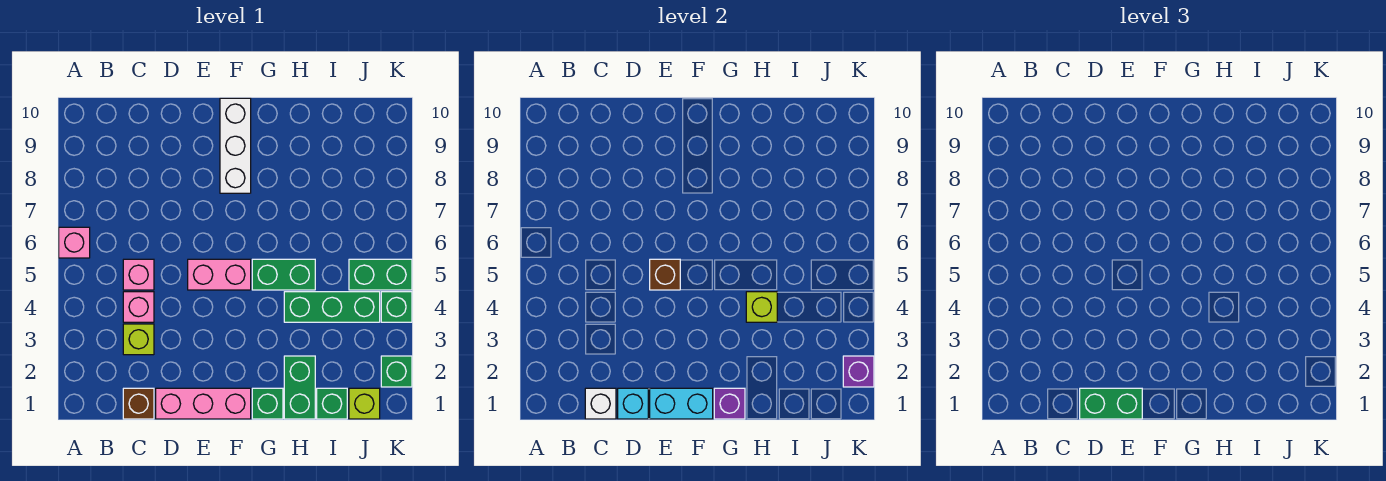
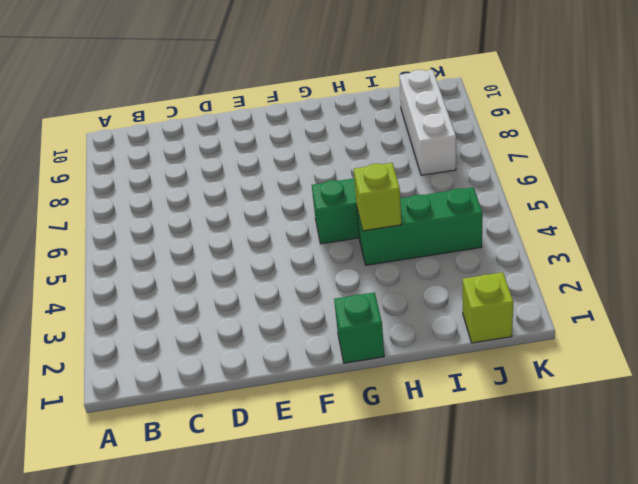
white brick J7:J9 level 1 -> white brick F8:F10 level 1
none -> pink brick A6 level 1
none -> brown brick C1 level 1
none -> lime brick C3 level 1

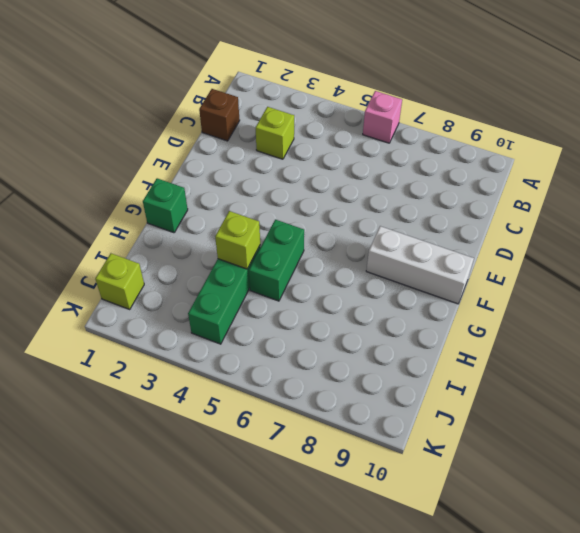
none -> pink brick C4 level 1
none -> pink brick C5 level 1
none -> pink brick D1:F1 level 1

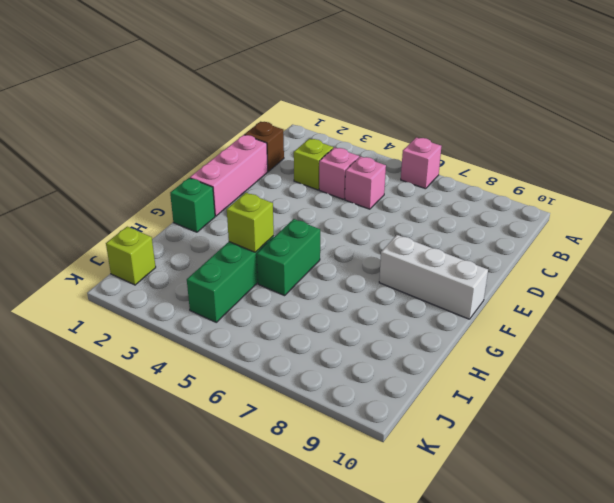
none -> pink brick E5:F5 level 1
none -> green brick H1:H2 level 1
none -> green brick I1 level 1

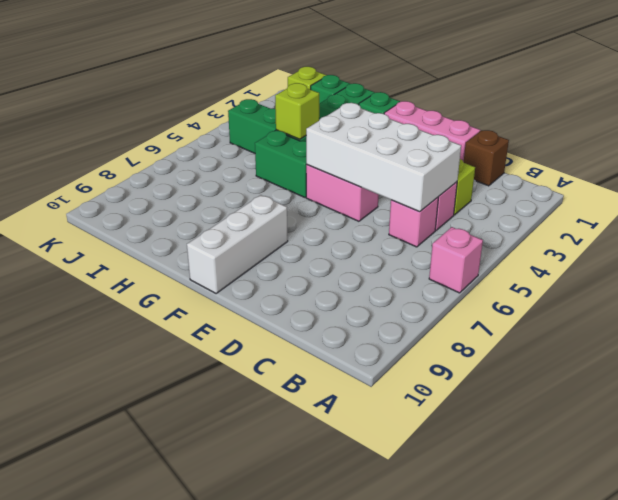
white brick C4:F5 level 2 -> brown brick E5 level 2
none -> green brick J5:K5 level 1
none -> green brick K2 level 1
none -> green brick K4 level 1

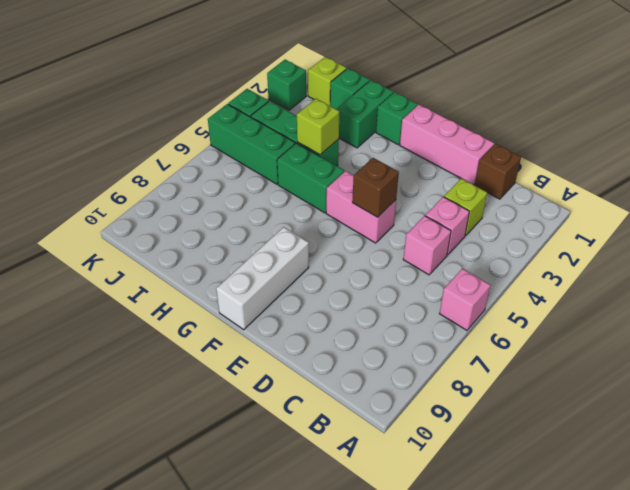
green brick I5:K5 level 1 -> green brick J5:K5 level 1
none -> white brick C1 level 2
none -> cyan brick D1 level 2
none -> cyan brick E1:F1 level 2

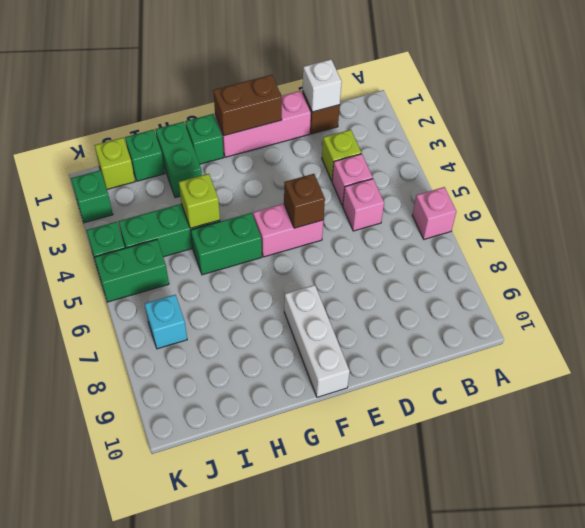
brown brick E1:F1 level 2 -> cyan brick E1:F1 level 2
cyan brick J7 level 1 -> cyan brick D1 level 2
none -> purple brick G1 level 2
none -> purple brick K2 level 2
none -> green brick D1:E1 level 3

